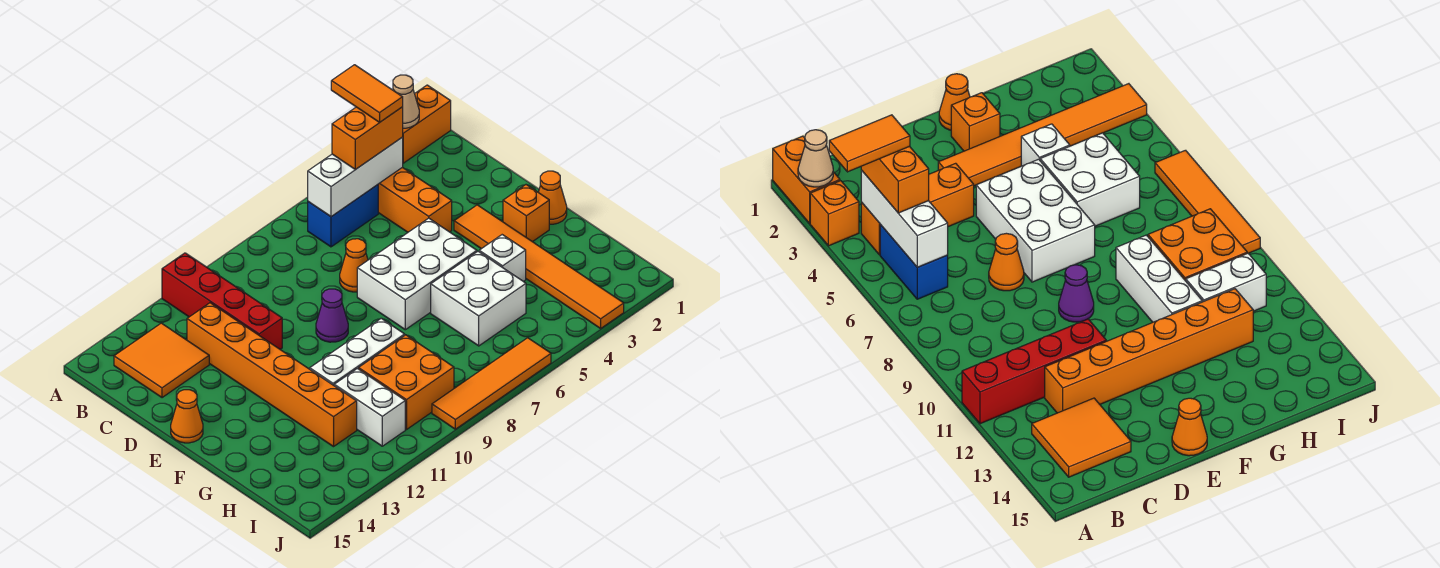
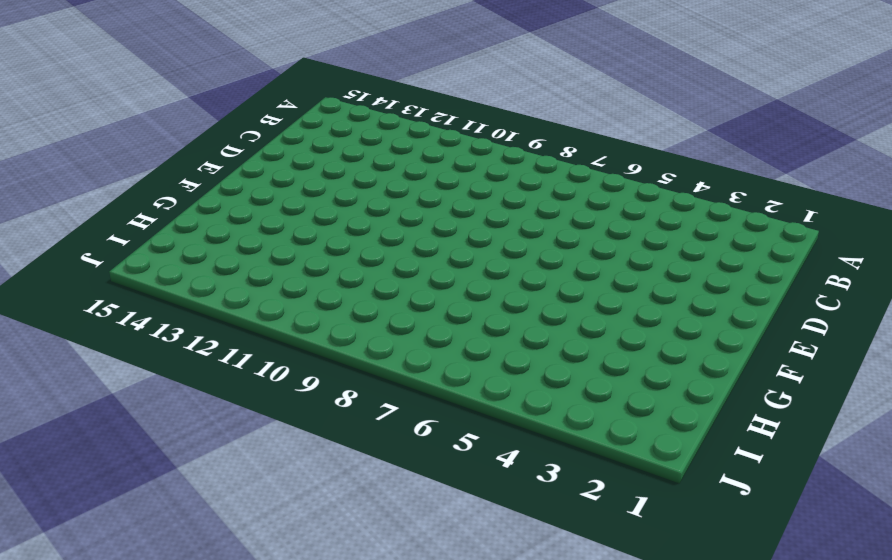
none -> orange brick A1:A2 level 1
none -> orange brick A3 level 1
none -> red brick A11:D11 level 1

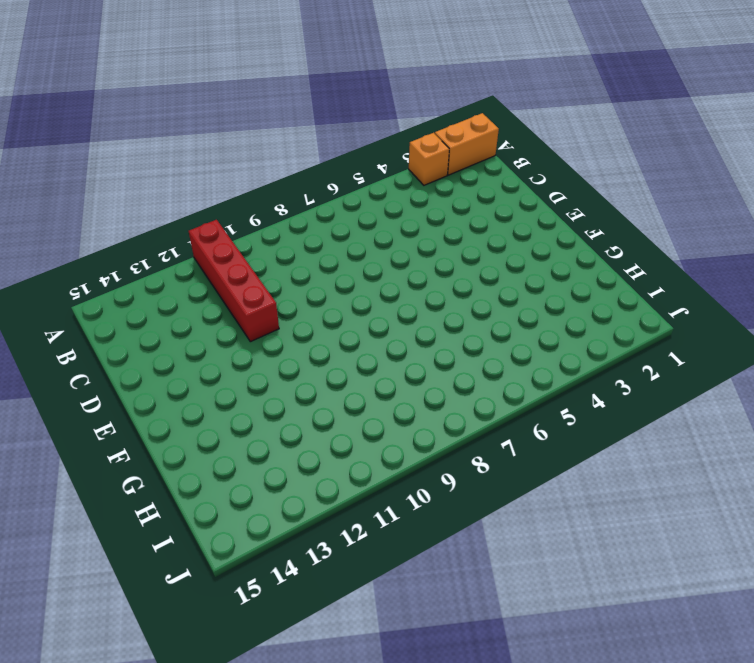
none -> orange brick B4:D4 level 1
none -> blue brick B5:B6 level 1
none -> orange tile B13:C14 level 1

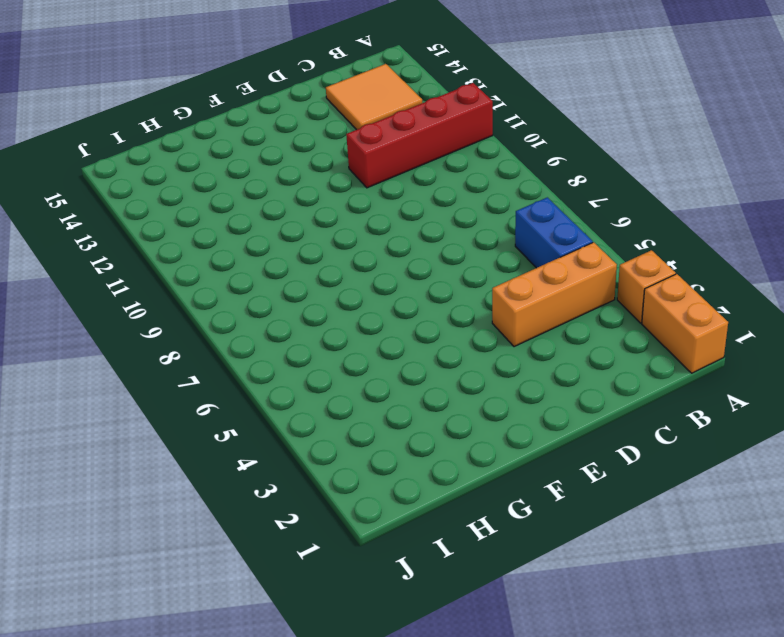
none -> orange brick C12:H12 level 1
none -> orange cone D7 level 1
none -> orange tile E3:J3 level 1

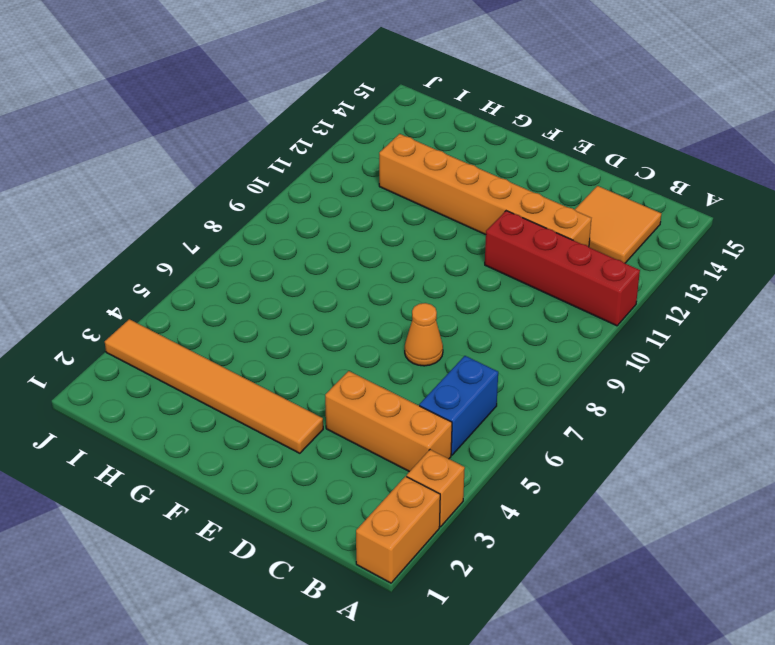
none -> white brick E5:F7 level 1
none -> purple cone E9 level 1
none -> orange cone E15 level 1

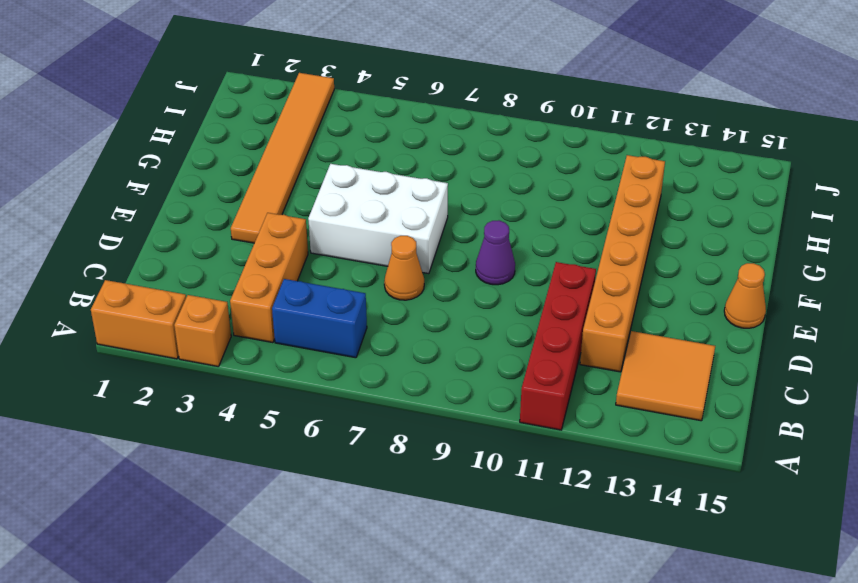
none -> orange cone F1 level 1
none -> orange brick F2 level 1
none -> white brick G4 level 1

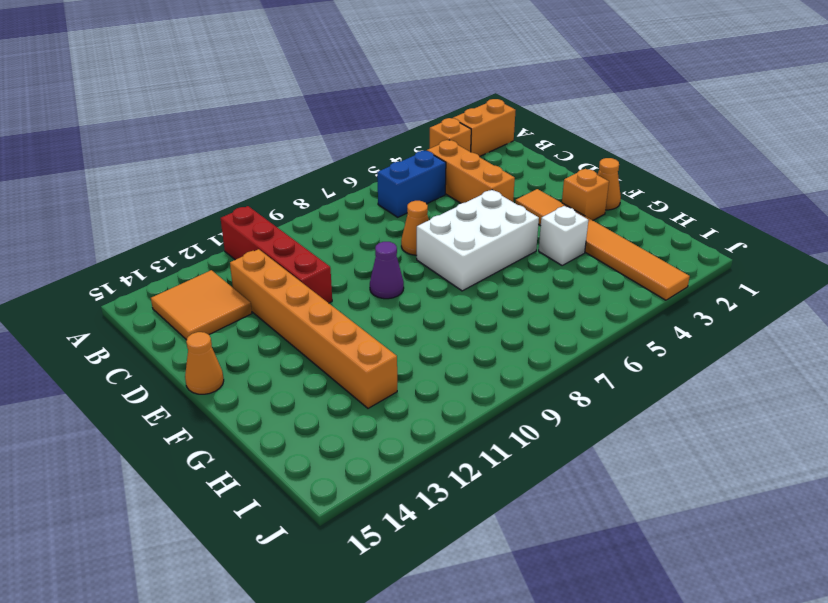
none -> white brick G5:H6 level 1
none -> white brick G9:G11 level 1
none -> orange brick H9:I10 level 1

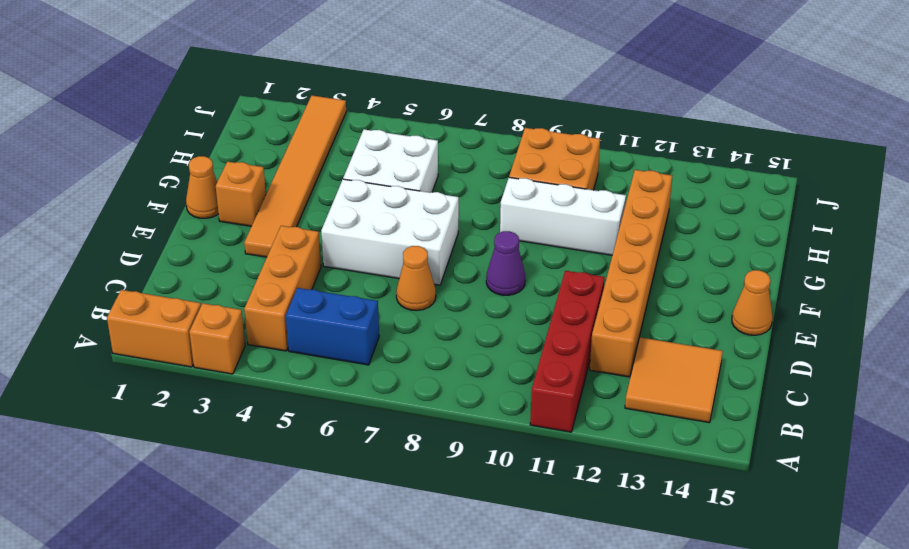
none -> white brick G4 level 1
none -> white brick H11:I11 level 1
none -> orange tile J6:J9 level 1

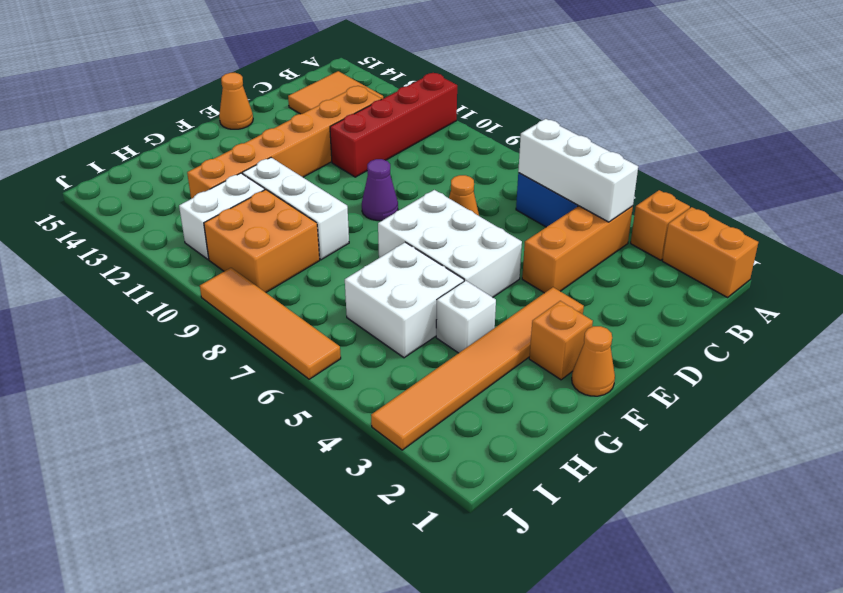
none -> tan cone A2 level 2
none -> orange brick B4:B5 level 3
none -> orange tile A4:B4 level 4

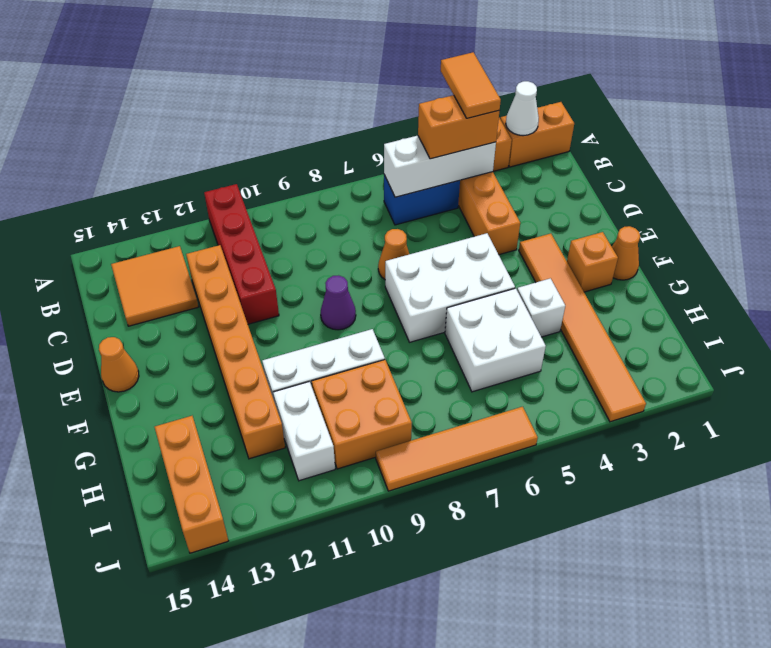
white cone A2 level 2 -> tan cone A2 level 2
orange brick H14:J14 level 1 -> none

